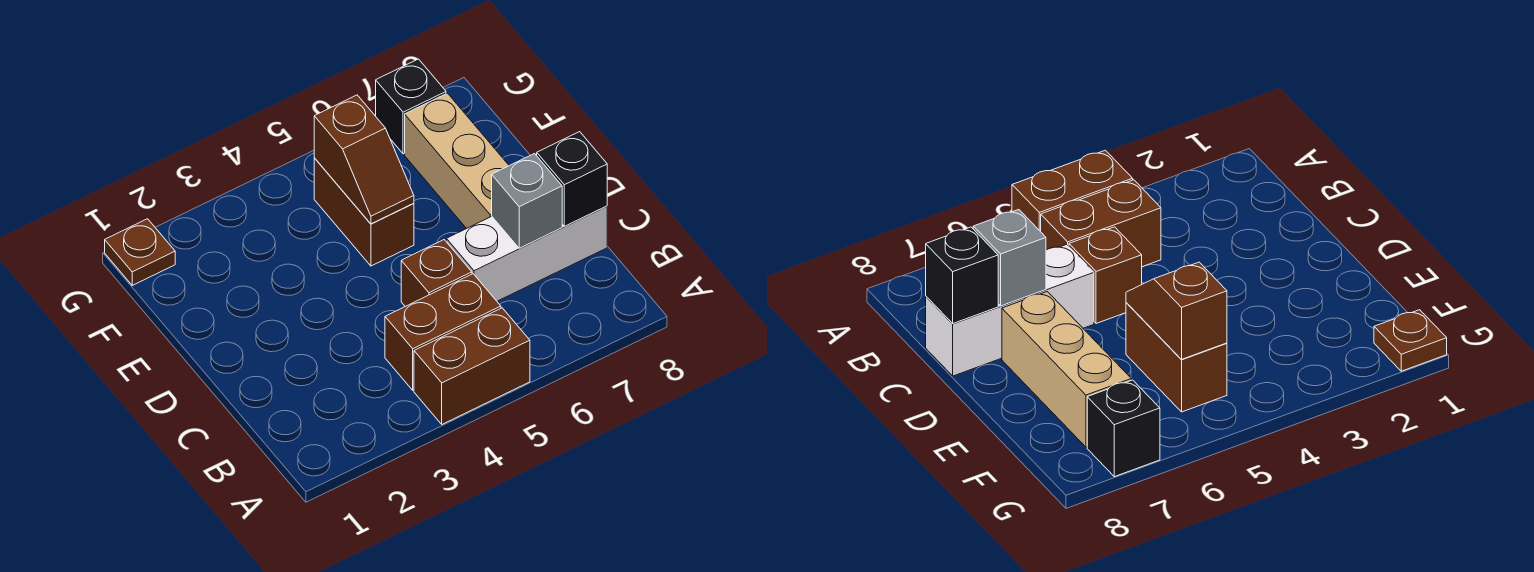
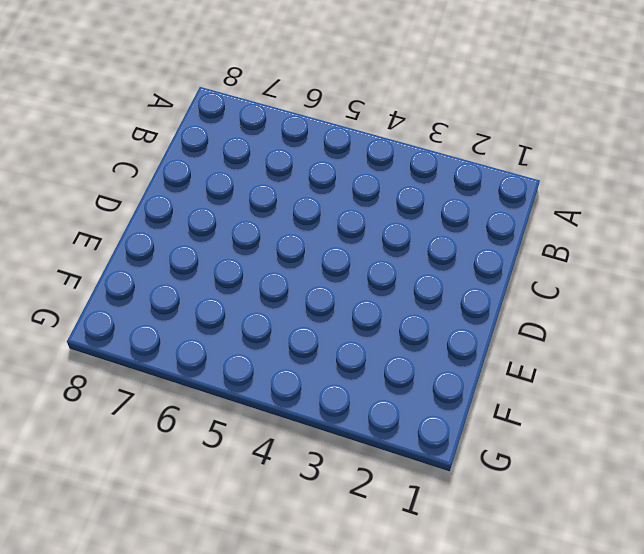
none -> brown brick A4:A5 level 1
none -> brown brick B4:B5 level 1

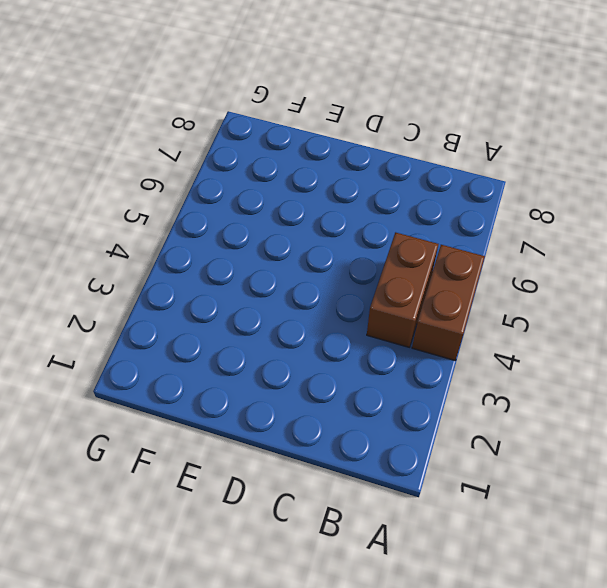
none -> brown brick C5 level 1
none -> white brick C6:C8 level 1

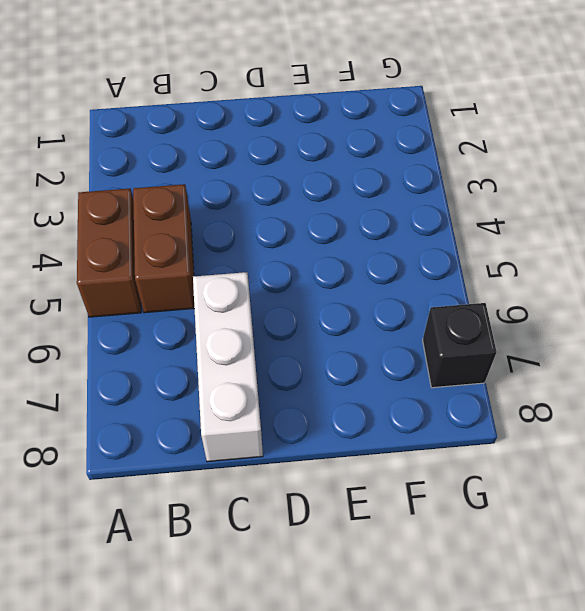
none -> brown brick C5 level 1
none -> tan brick D7:F7 level 1

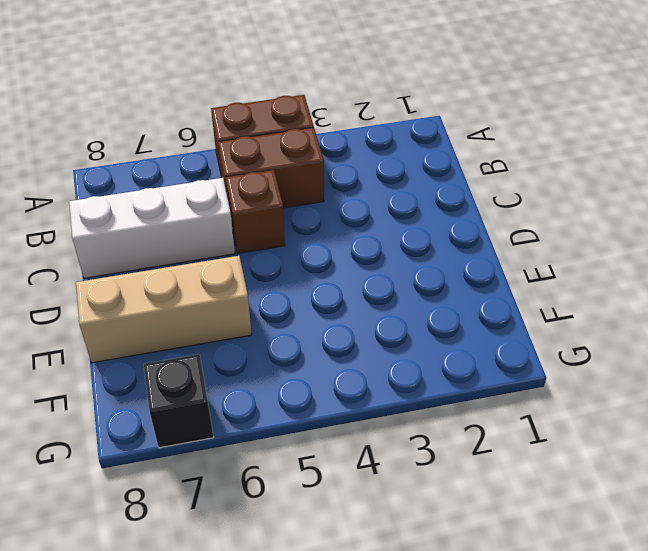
tan brick E6:E8 level 1 -> tan brick D7:F7 level 1
none -> brown brick E5:F5 level 1
none -> brown plate G1 level 1

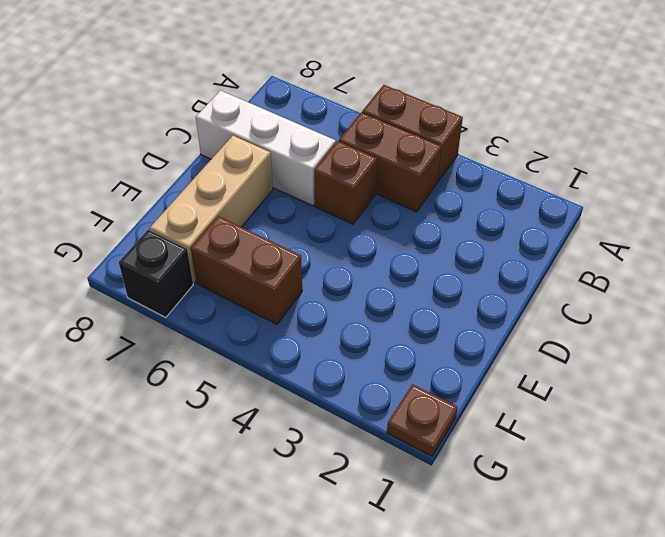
brown brick F5:F6 level 1 -> brown brick E5:F5 level 1
none -> grey brick C7 level 2
none -> black brick C8 level 2

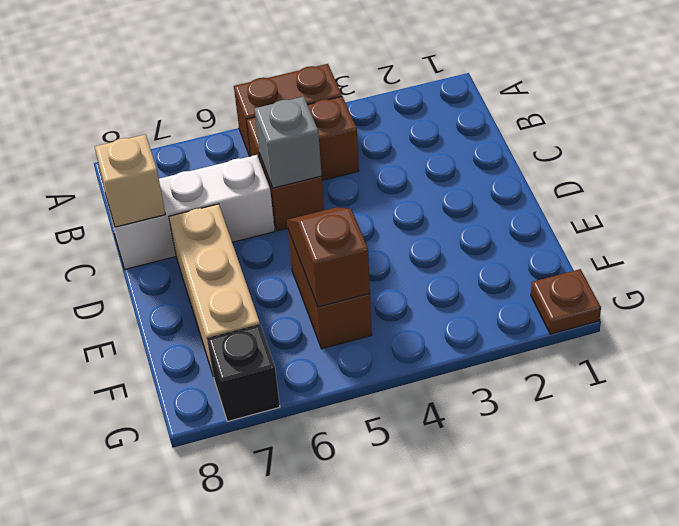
grey brick C5 level 2 -> grey brick C7 level 2
tan brick C8 level 2 -> black brick C8 level 2

